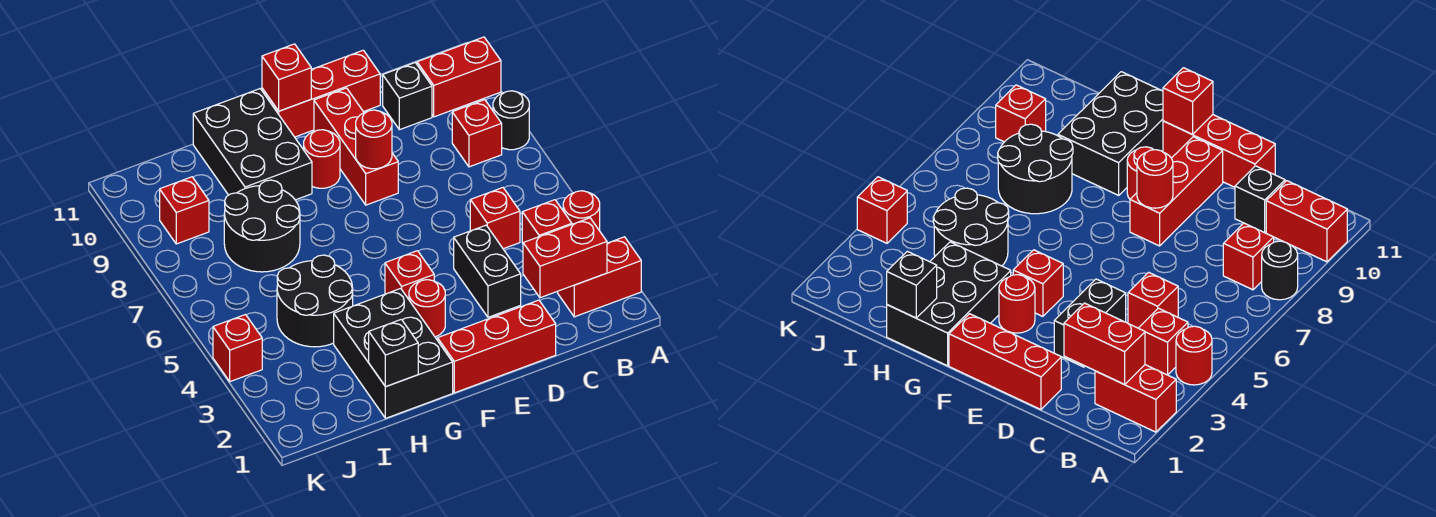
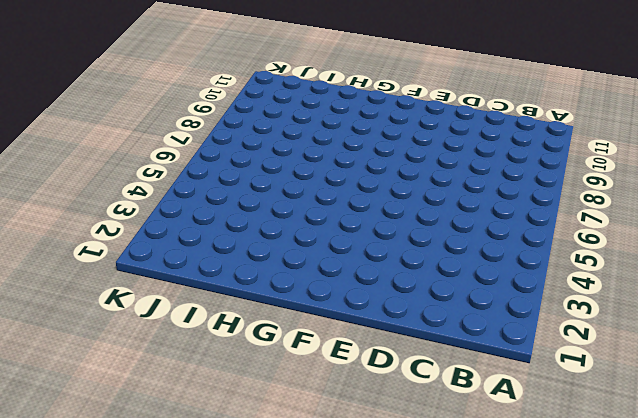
none -> red brick A2:B2 level 1
none -> red round brick A4 level 1
none -> black round brick A8 level 1

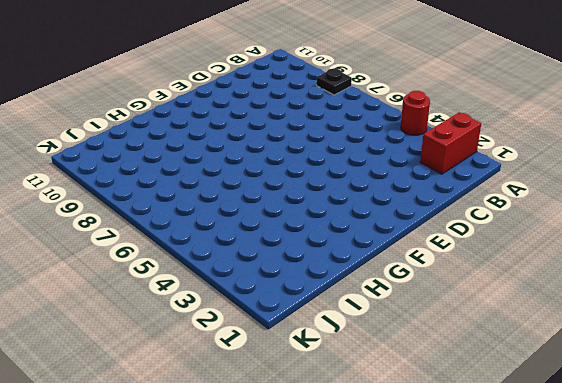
black plate A8 level 1 -> black round brick A8 level 1
none -> red brick A10:B10 level 1
none -> red brick B4 level 1
none -> red brick B8 level 1

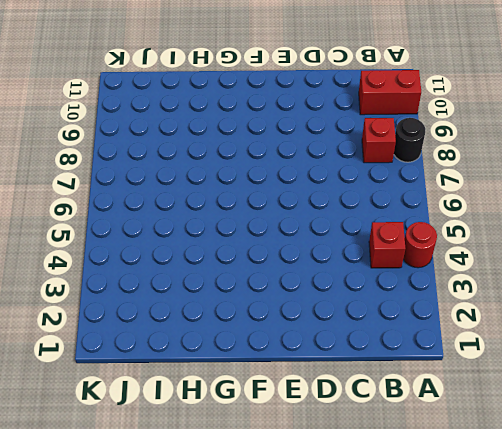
none -> red brick A2:B2 level 1
none -> red brick C5 level 1
none -> black brick C10 level 1

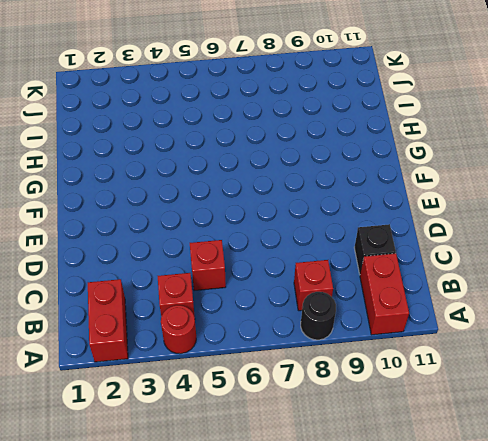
none -> red brick D1:F1 level 1
none -> black brick D3:D4 level 1
none -> red brick D11:F11 level 1

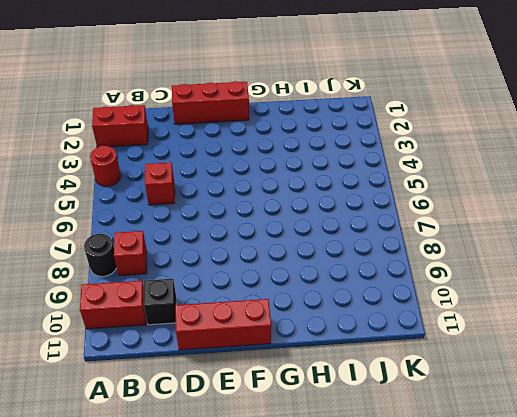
none -> red brick B4 level 1
none -> black brick D3:D4 level 1
none -> red brick E8:E10 level 1

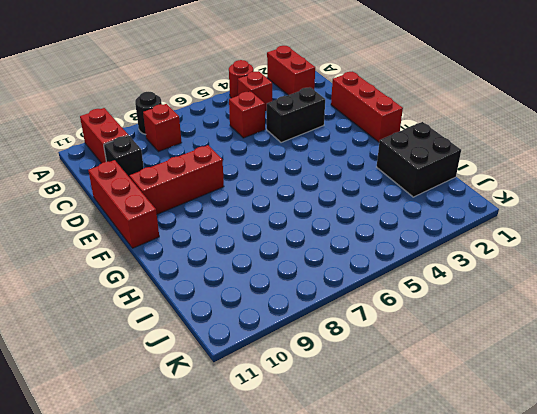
black brick H1:I2 level 1 -> black brick G1:H3 level 1
none -> red round brick F3 level 1
none -> red brick F4 level 1
none -> red round brick F9 level 1

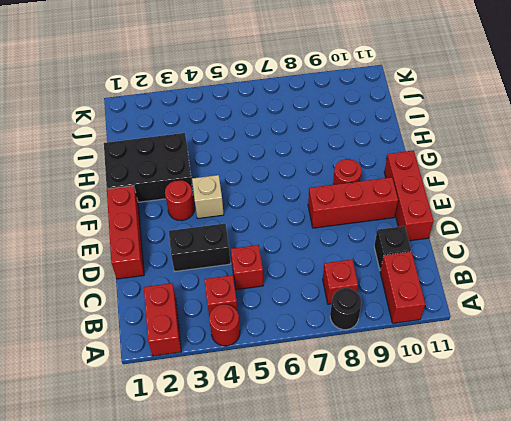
tan brick F4 level 1 -> red brick F4 level 1
none -> black brick G9:H11 level 1
none -> black round brick H4:I5 level 1
none -> black round brick H7:I8 level 1

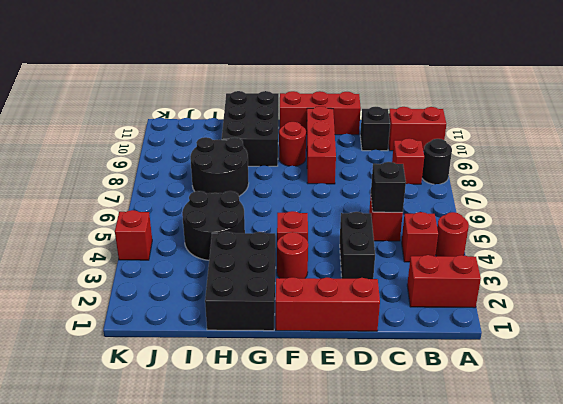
black brick C5 level 2 -> black brick H1 level 2
none -> red brick J9 level 1
none -> red brick B2:C2 level 2
none -> red round brick E8 level 2

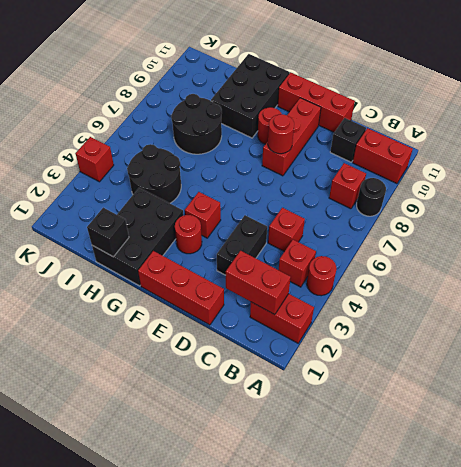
none -> red brick J9 level 1
none -> red brick F11 level 2

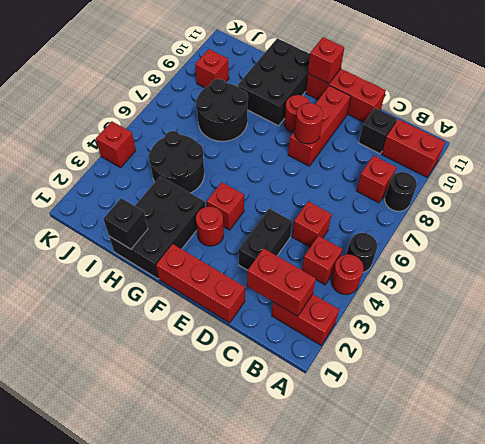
black round brick A5 level 1 -> none

